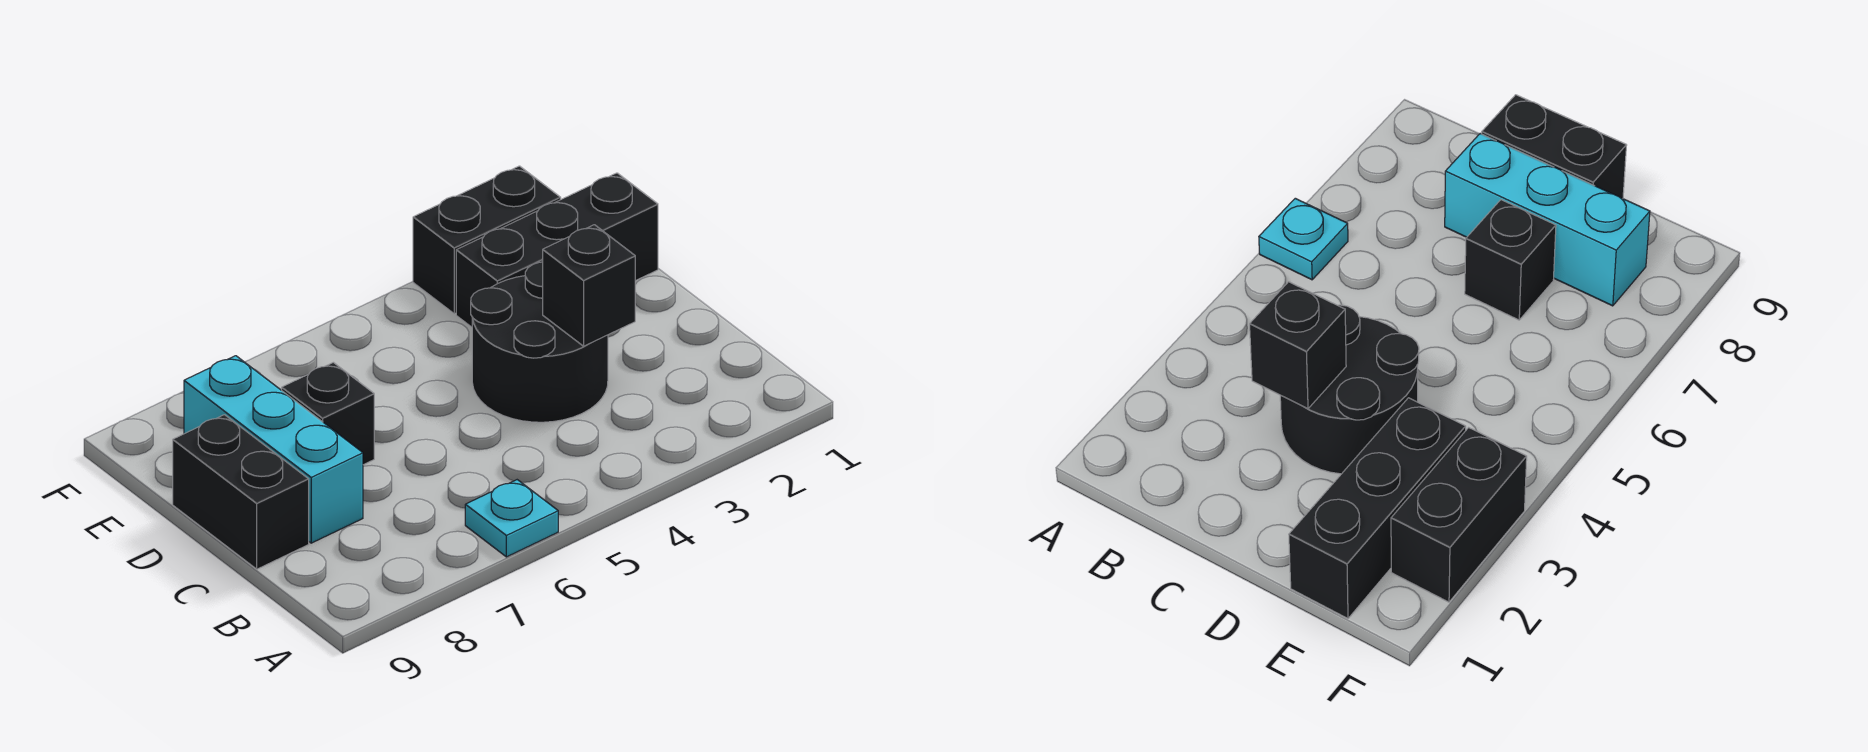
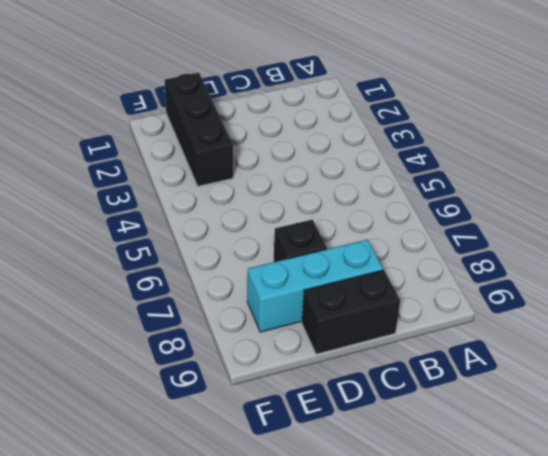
none -> cyan plate A6 level 1
none -> black round brick C3:D4 level 1

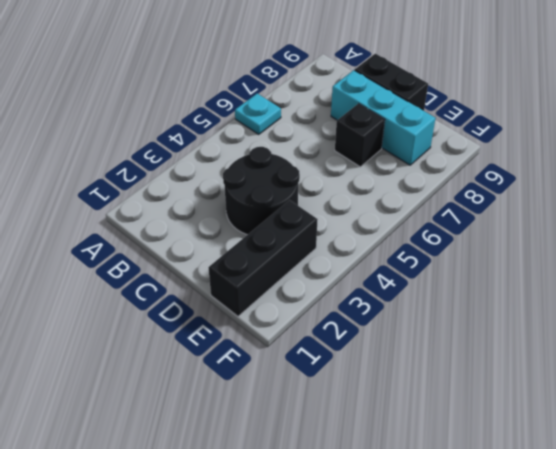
none -> black brick F2:F3 level 1
none -> black brick C3 level 2

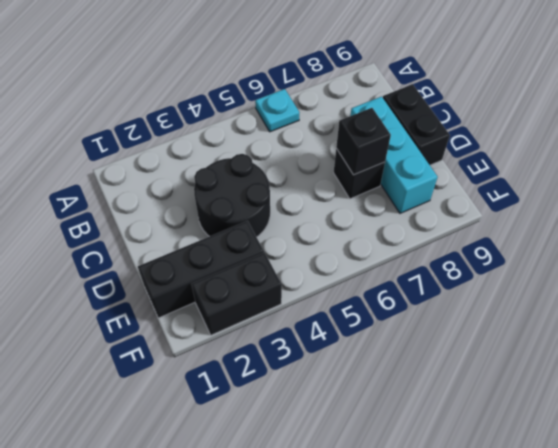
black brick D7 level 2 -> black brick C3 level 2

